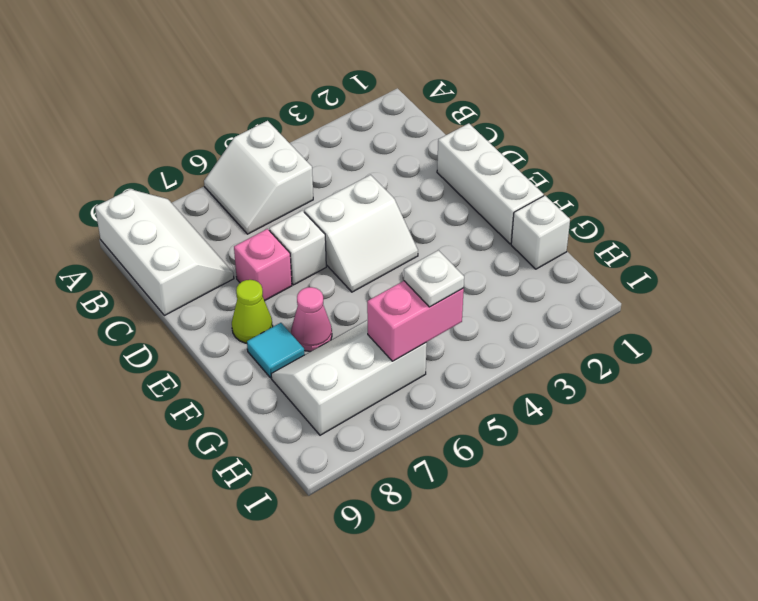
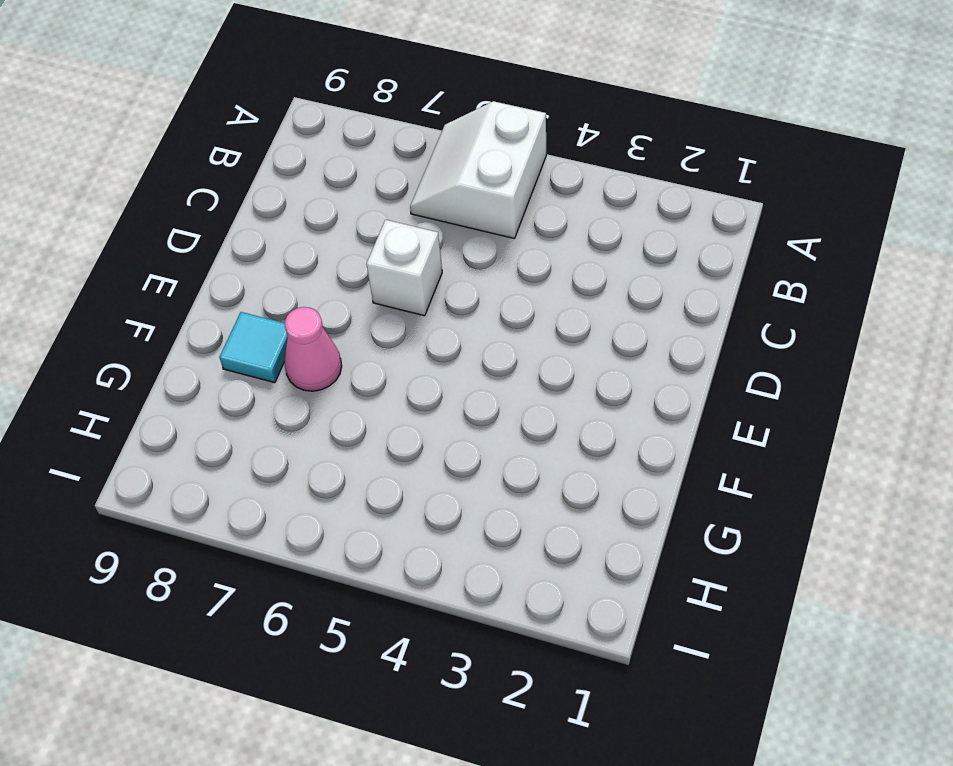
none -> white slope A8:C9 level 1 top 9
none -> white brick D1:F1 level 1
none -> white slope D4:E5 level 1 top D

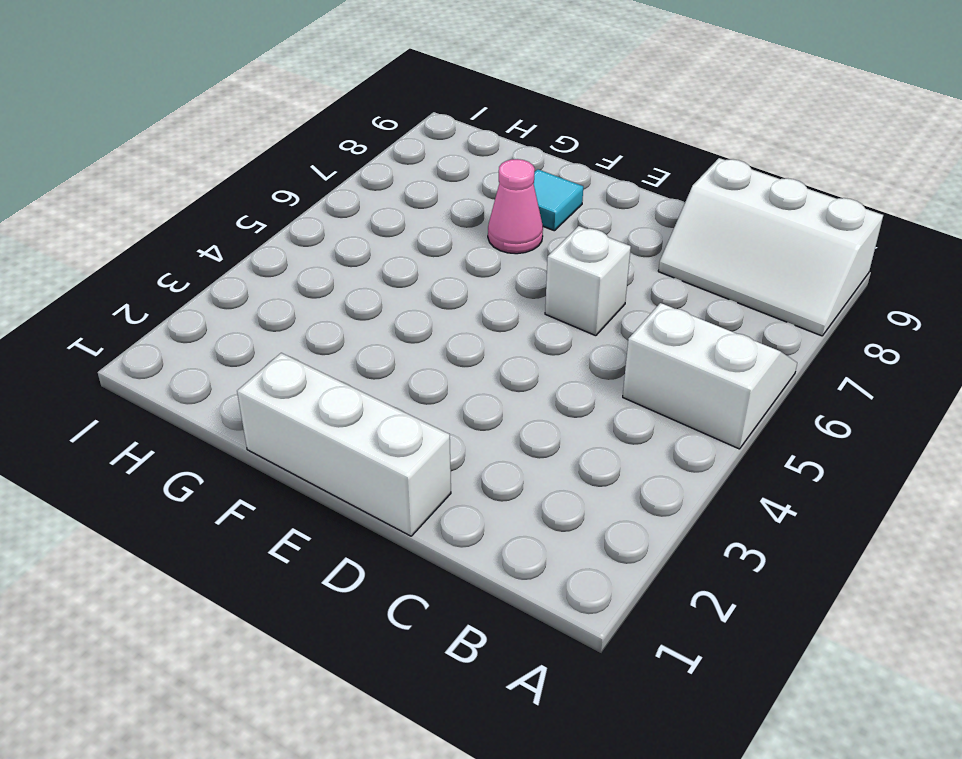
none -> white slope D4:E5 level 1 top D
none -> pink brick D7 level 1
none -> lime cone E8 level 1

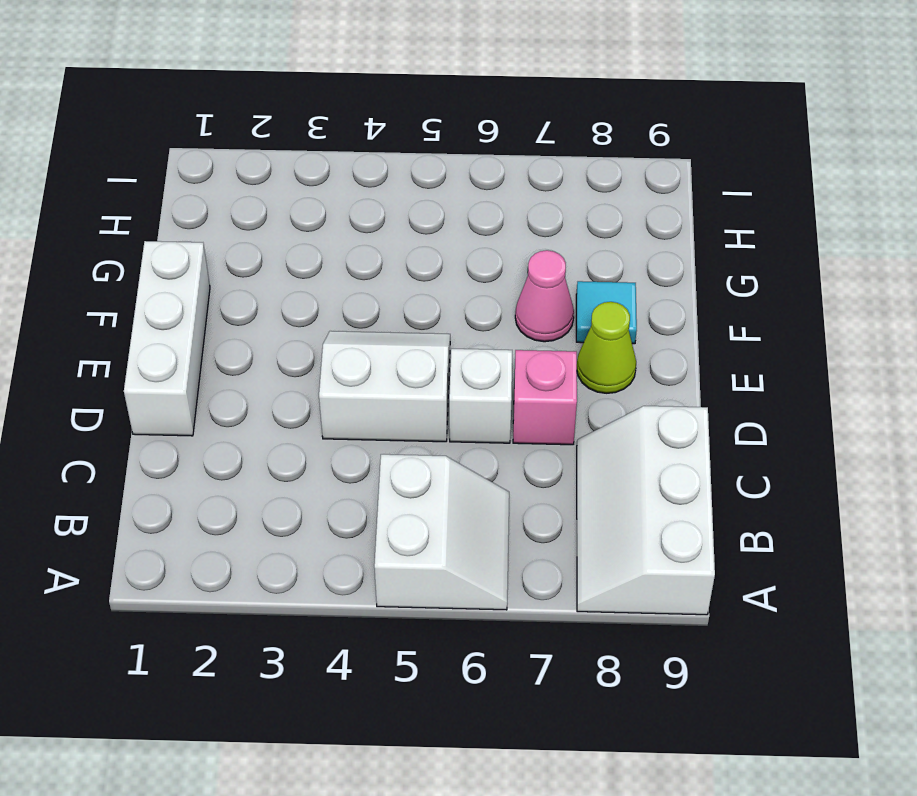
none -> white brick G1 level 1
none -> white slope G6:H8 level 1 top H
none -> pink brick H5:H6 level 2

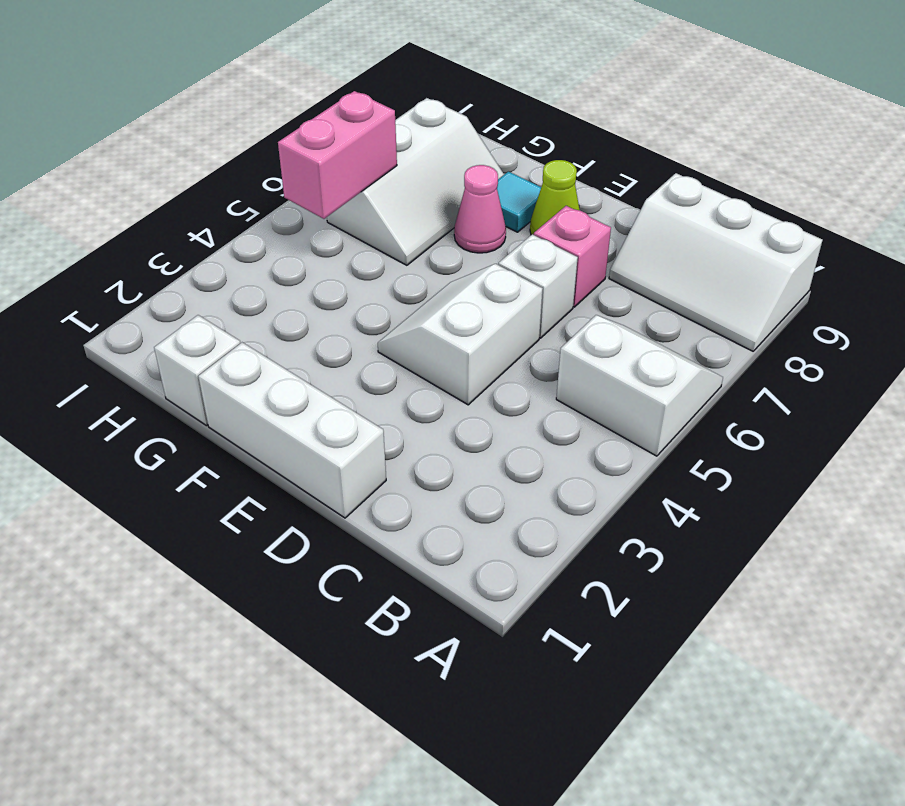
none -> white plate H5 level 3

